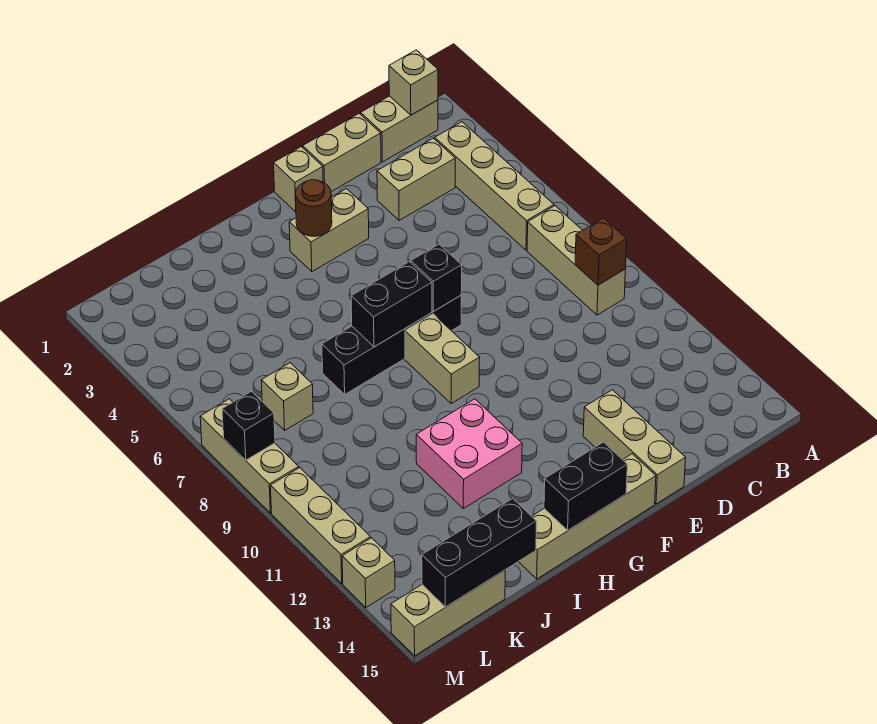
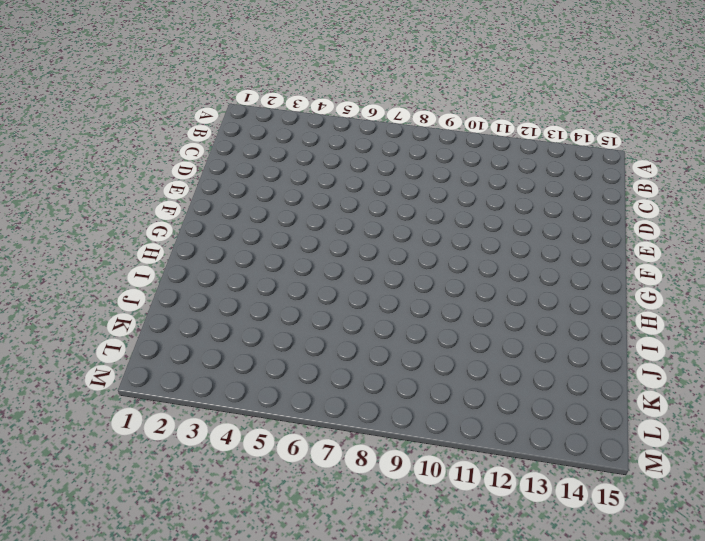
none -> tan brick B1:C1 level 1
none -> tan brick B3:B6 level 1
none -> tan brick B7:B9 level 1

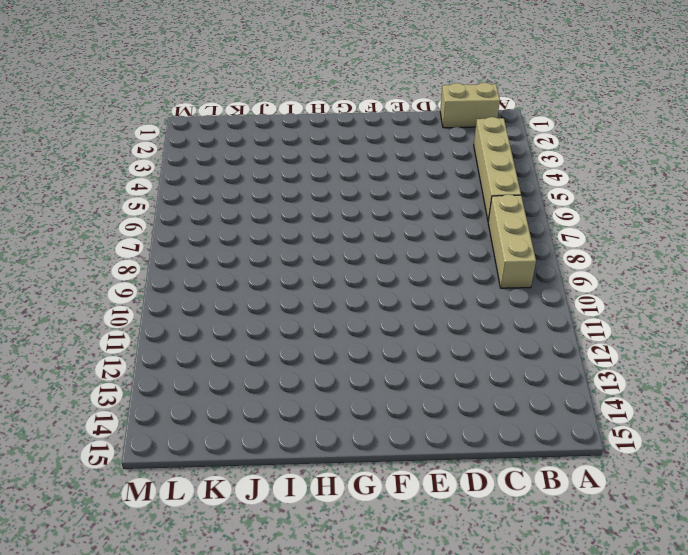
none -> tan brick C3:D3 level 1
none -> tan brick D1:E1 level 1
none -> tan brick E13:E15 level 1

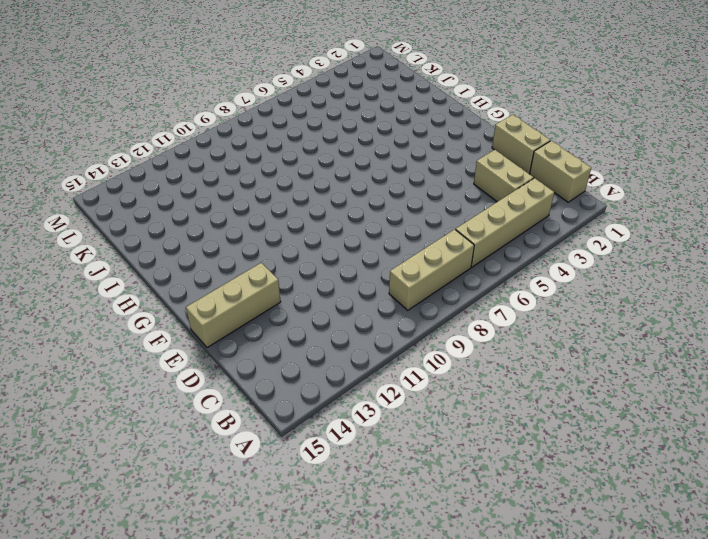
none -> tan brick F1 level 1
none -> tan brick F3:G3 level 1
none -> black brick F7:I7 level 1

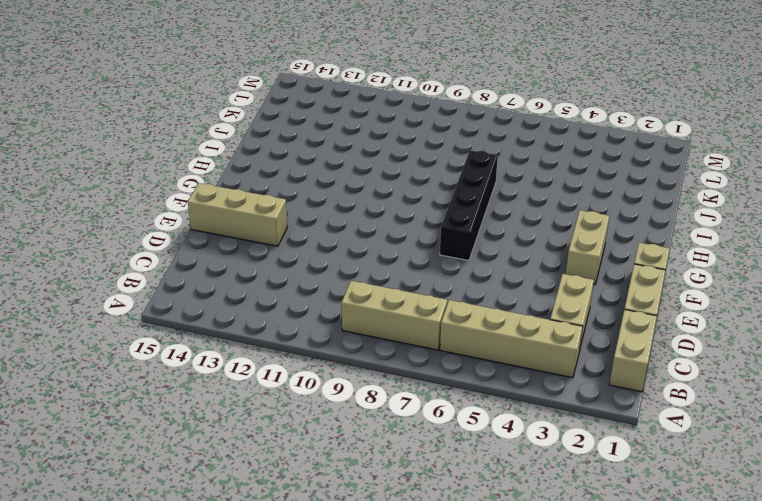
none -> tan brick F15:I15 level 1
none -> tan brick G8:G9 level 1
none -> pink brick H11:I12 level 1

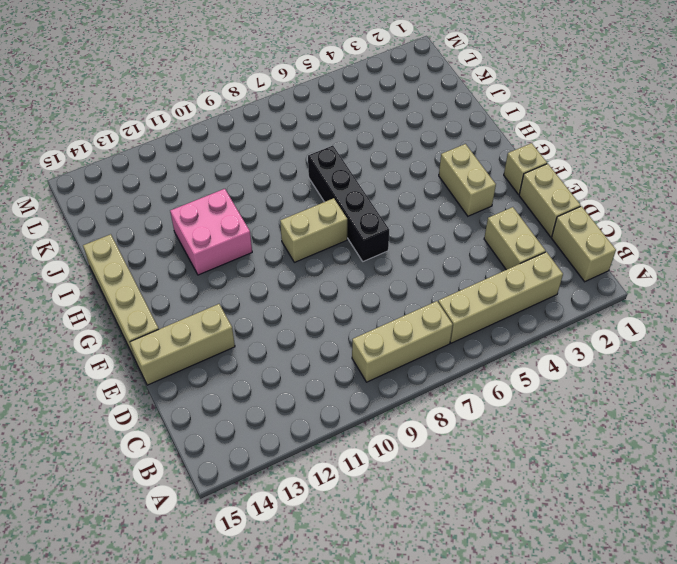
none -> tan brick K7 level 1
none -> tan brick K15:M15 level 1
none -> tan brick M7:M9 level 1

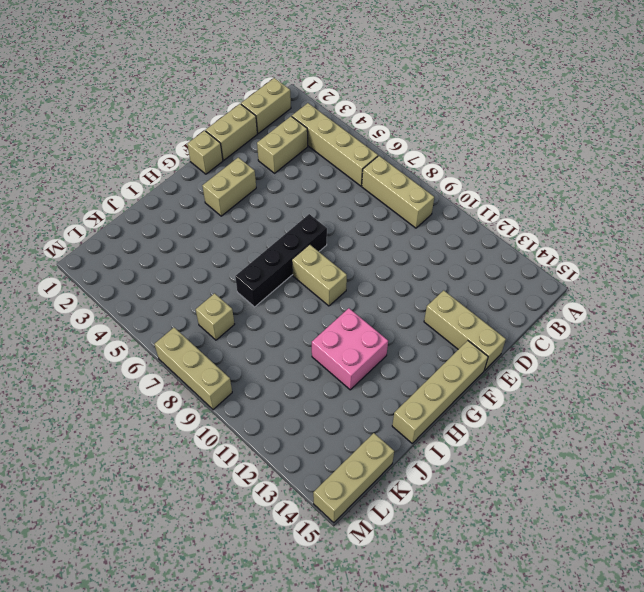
none -> tan brick M10:M12 level 1
none -> tan brick M13 level 1
none -> tan brick B1 level 2

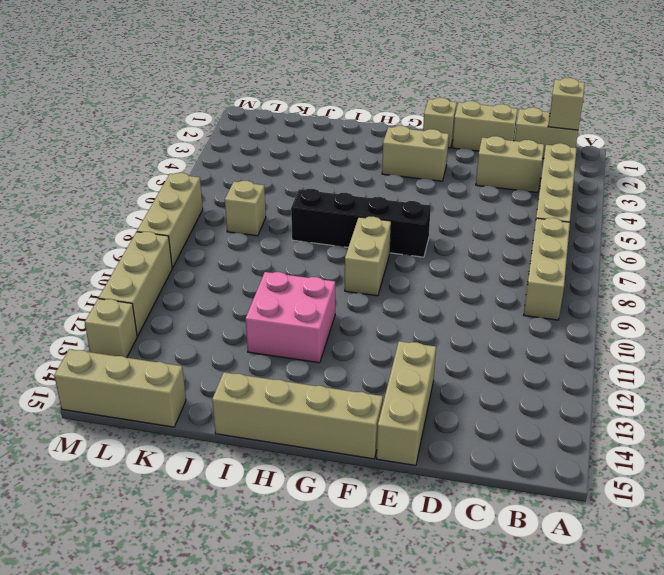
none -> brown brick B9 level 2
none -> black brick F7 level 2
none -> brown round brick G3 level 2

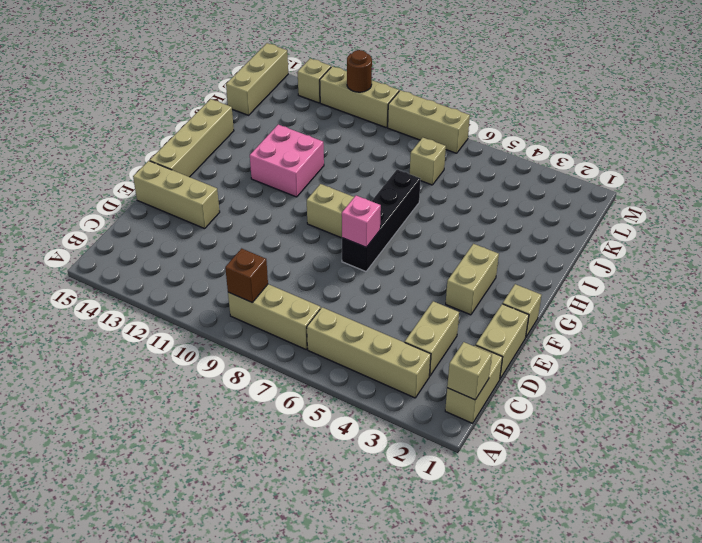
pink brick F7 level 2 -> black brick F7 level 2
brown round brick M11 level 2 -> brown round brick G3 level 2
none -> black brick G7:H7 level 2
none -> black brick G15:H15 level 2
none -> black brick J15:L15 level 2

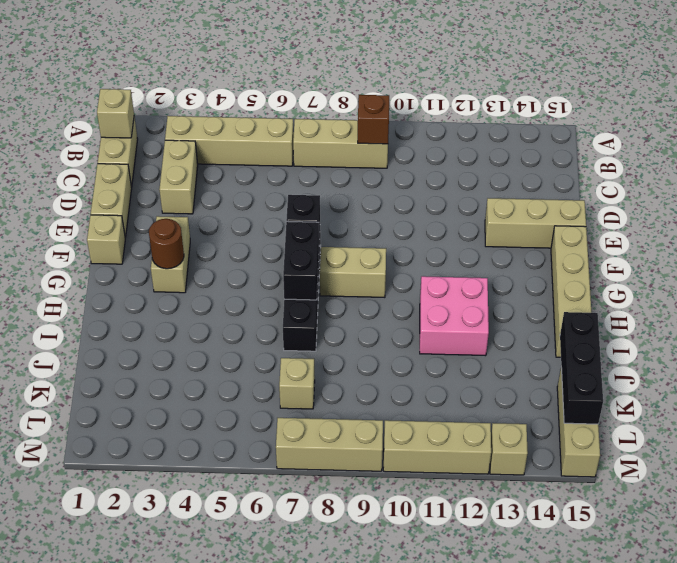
none -> black brick G15:H15 level 2
none -> black brick M8 level 2

